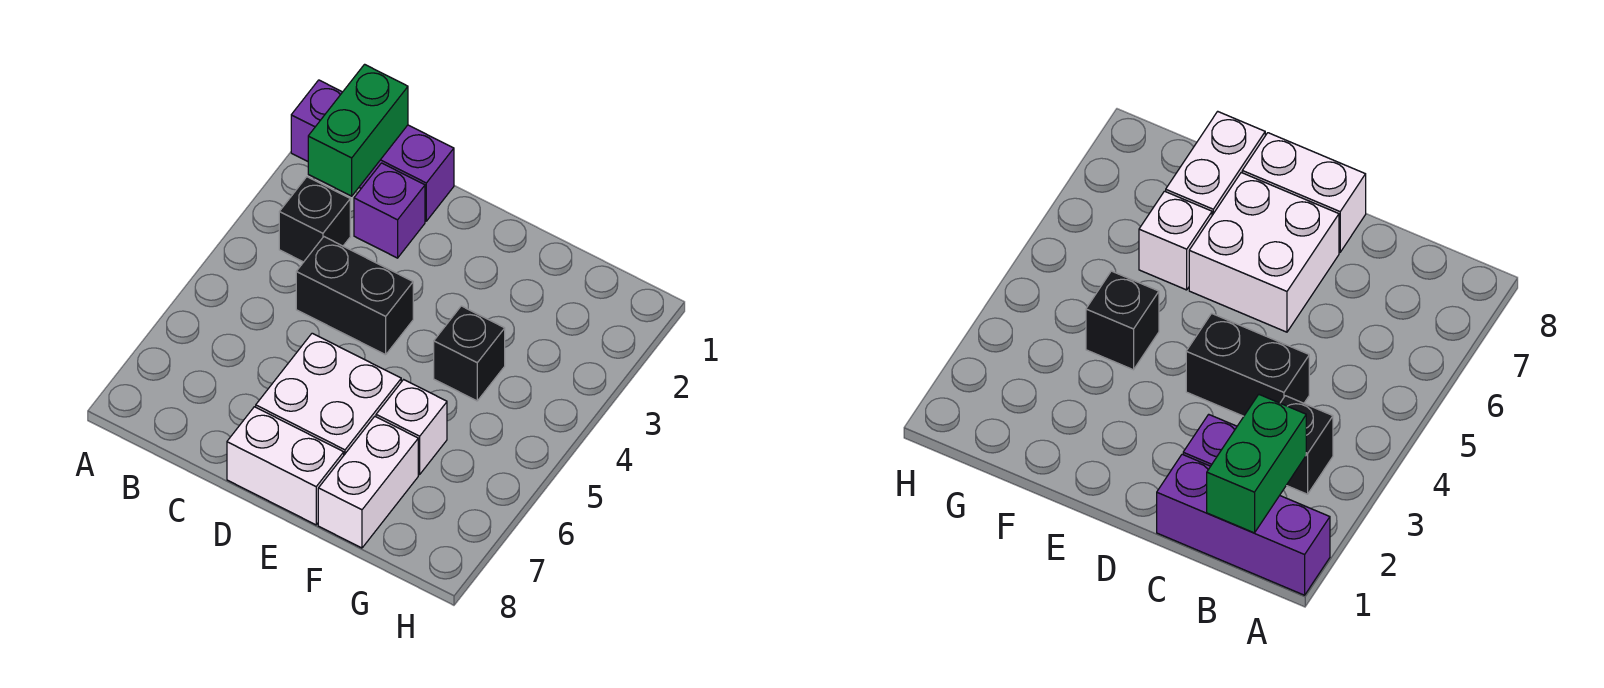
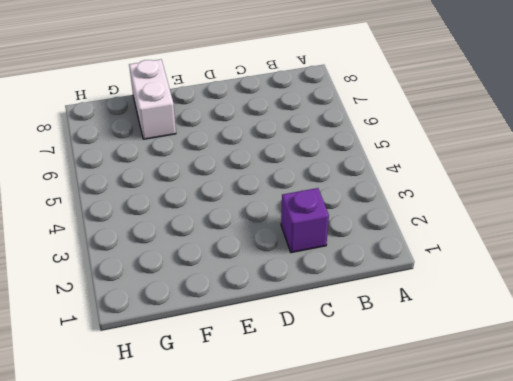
none -> purple brick A1:C1 level 1
none -> black brick B3 level 1

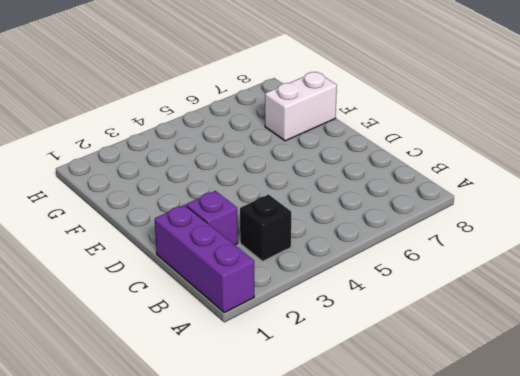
none -> black brick C4:D4 level 1
none -> white brick D6:E7 level 1

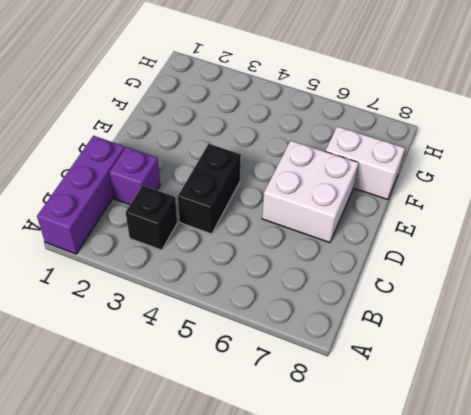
none -> white brick D8:E8 level 1
none -> black brick F4 level 1

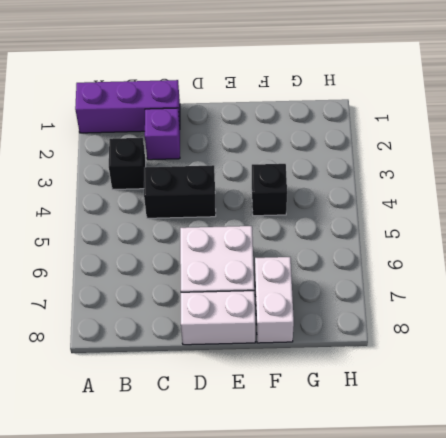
none -> white brick F6 level 1
none -> green brick B1:B2 level 2

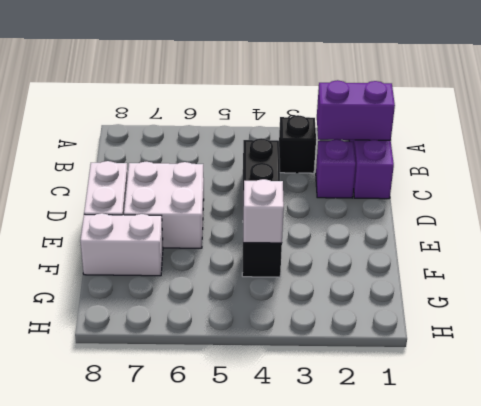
purple brick B1:B2 level 2 -> green brick B1:B2 level 2
white brick F4 level 2 -> white brick F6 level 1

